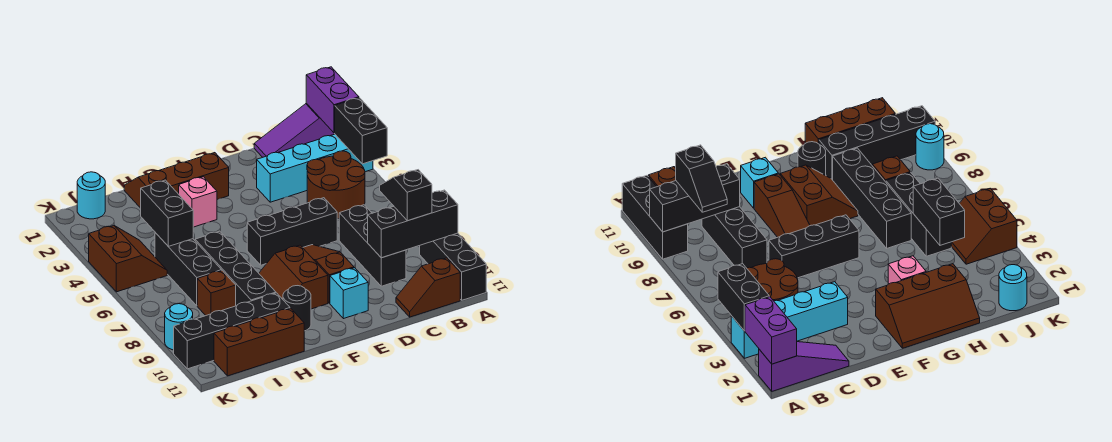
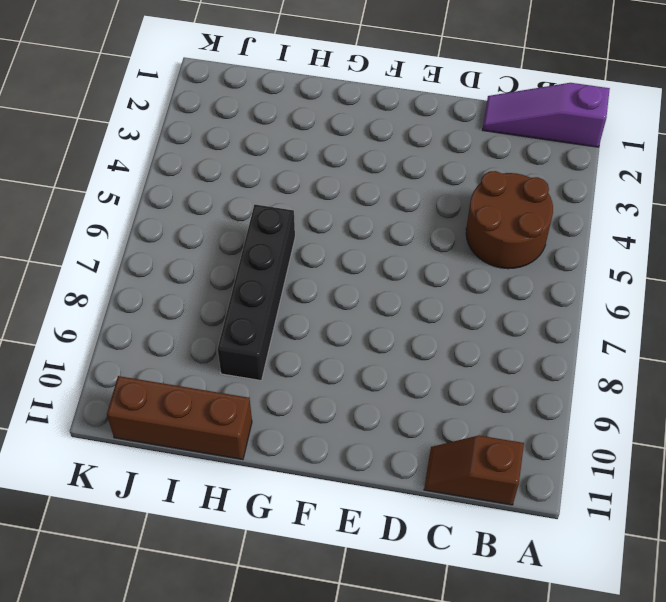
none -> cyan brick A3:D3 level 1
none -> black brick A9:A11 level 1
none -> black brick C7:C9 level 1

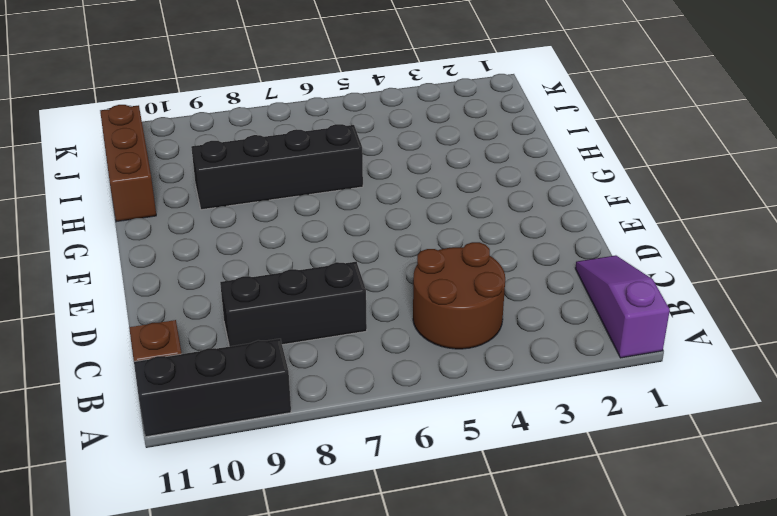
none -> cyan brick A3:D3 level 1
none -> black brick D6:F6 level 1
none -> brown slope E7:E9 level 1 top 9

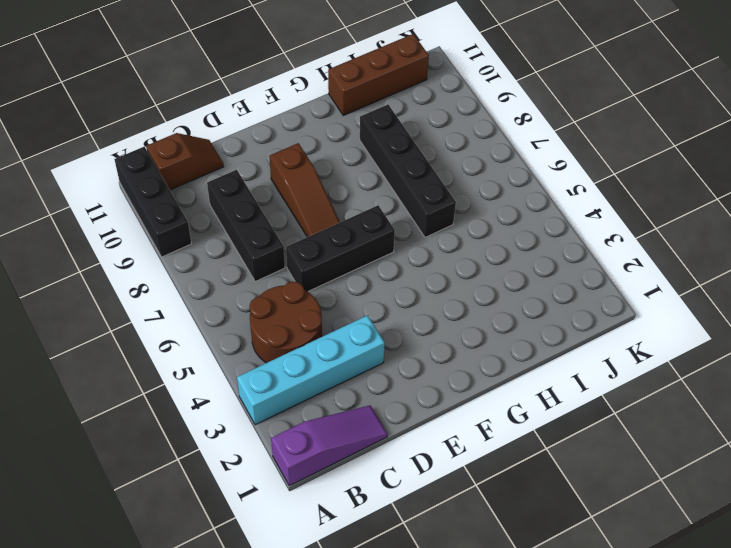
none -> cyan brick E10 level 1
none -> brown slope F1:H2 level 1 top 2
none -> brown slope F8:G9 level 1 top F

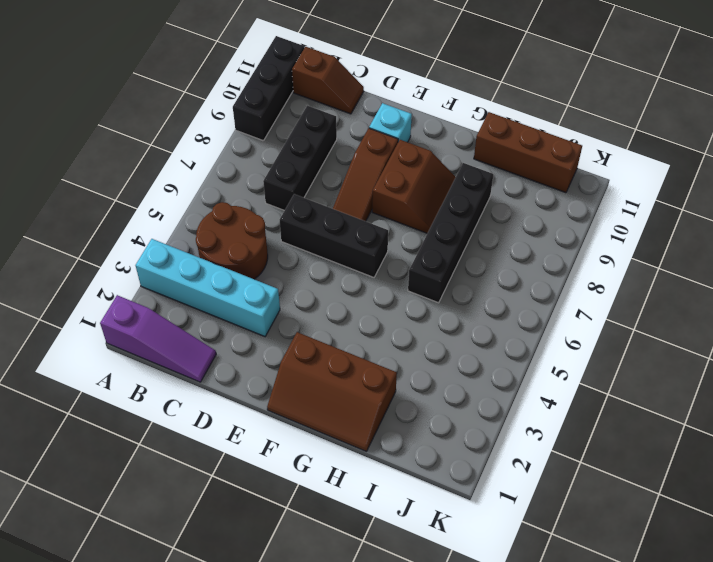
none -> pink brick G3 level 1
none -> black round brick G10 level 1
none -> black brick H10:K10 level 1

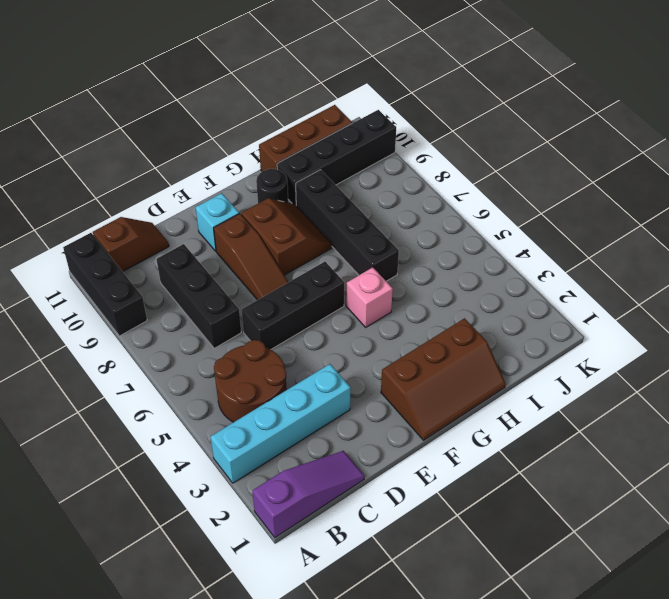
pink brick G5 level 1 -> pink brick G3 level 1
none -> black brick I5:I7 level 1
none -> brown brick I8 level 1
none -> cyan round brick J1 level 1

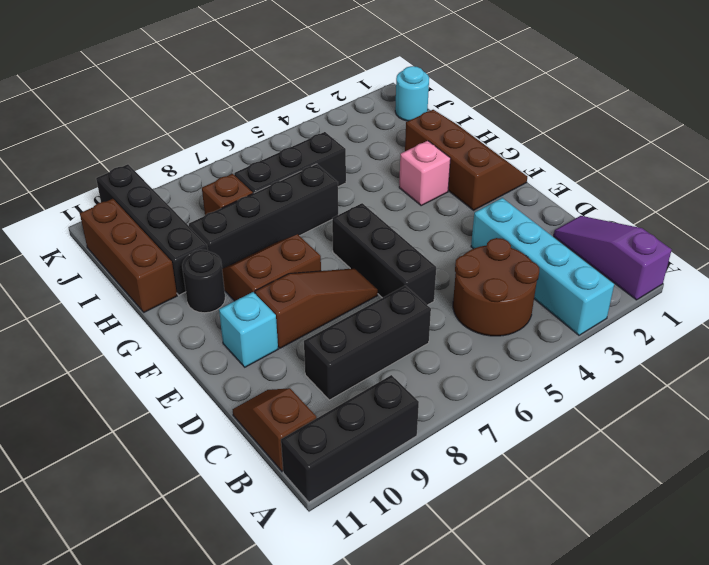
none -> brown slope J4:K5 level 1 top K
none -> cyan round brick K9 level 1
none -> purple brick A1:A2 level 2

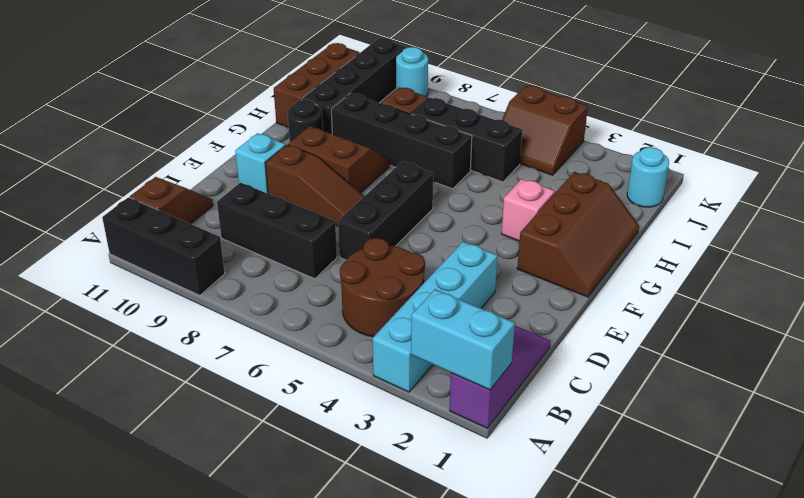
cyan brick A1:A2 level 2 -> purple brick A1:A2 level 2
none -> black brick A3:A4 level 2
none -> black brick A9:C9 level 2
none -> black brick I4:I5 level 2

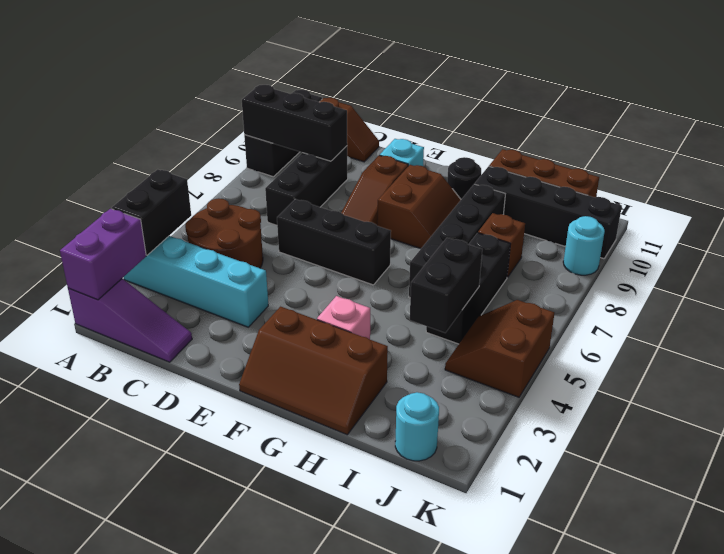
none -> black slope B8:B9 level 3 top 9

